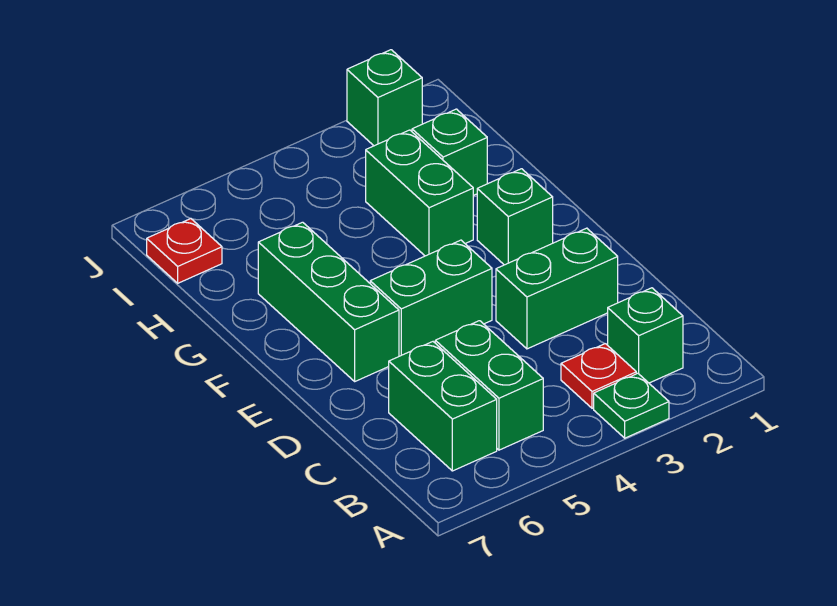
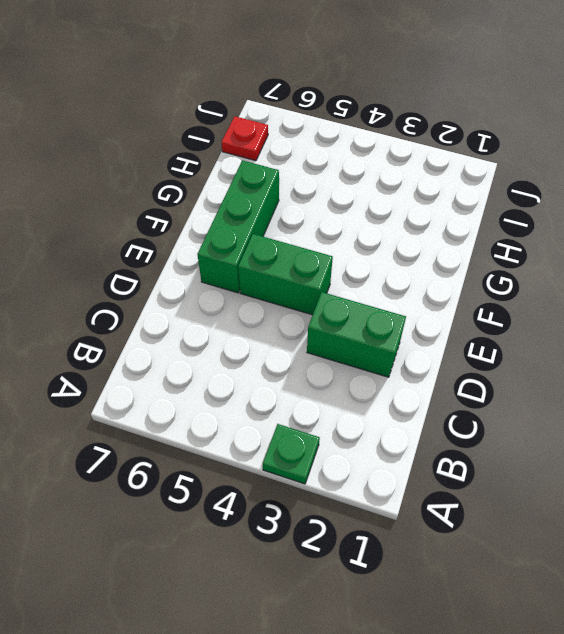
none -> green brick B2 level 1
none -> red plate B3 level 1
none -> green brick B5:C5 level 1

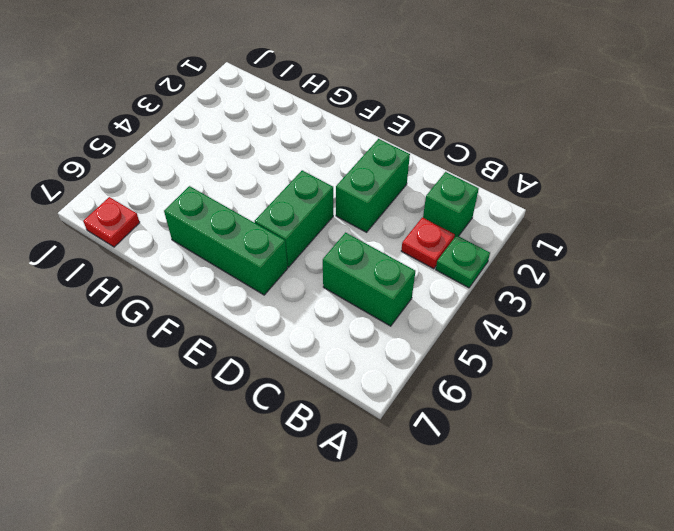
none -> green brick B6:C6 level 1
none -> green brick F2 level 1
none -> green brick G3:H3 level 1

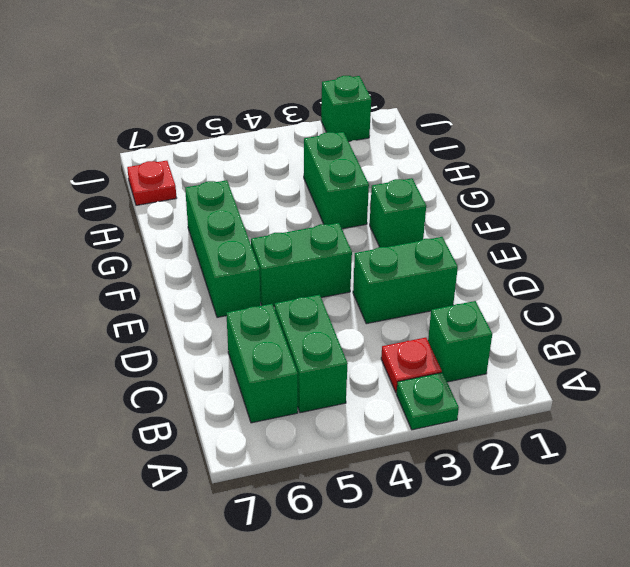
none -> green brick H2 level 1

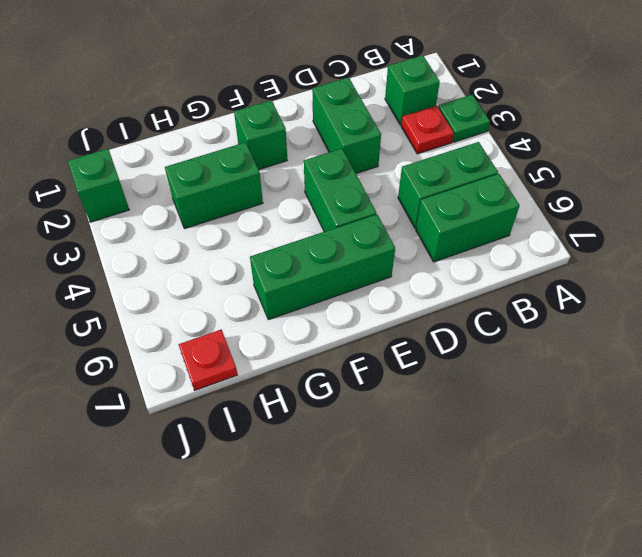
none -> green brick H2 level 1

